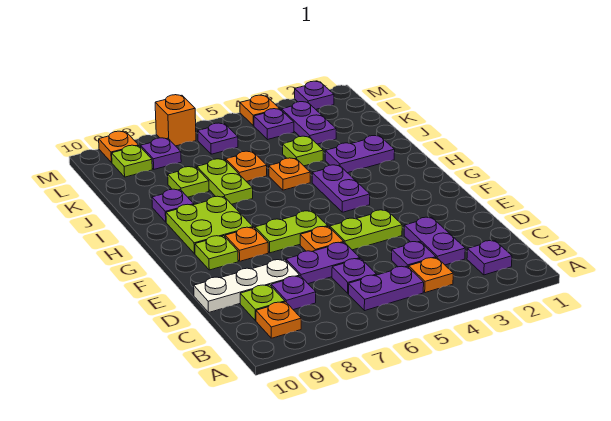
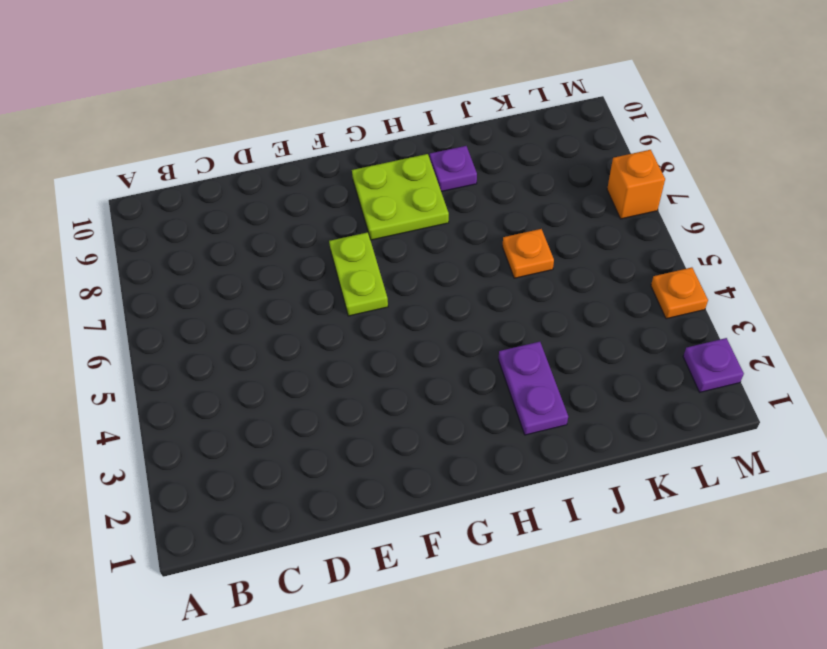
none -> purple plate B2 level 1
none -> orange plate B4 level 1
none -> purple plate B5:B6 level 1
none -> orange plate B9 level 1

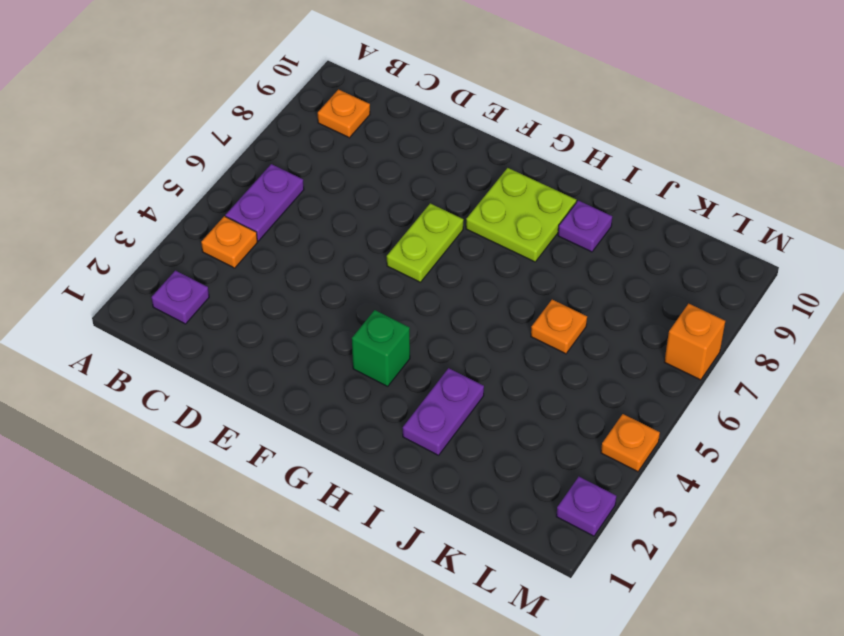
green brick G3 level 1 -> none
none -> purple plate C3:D3 level 1
none -> purple plate C4 level 1
none -> purple plate C6 level 1
none -> purple plate C8 level 1

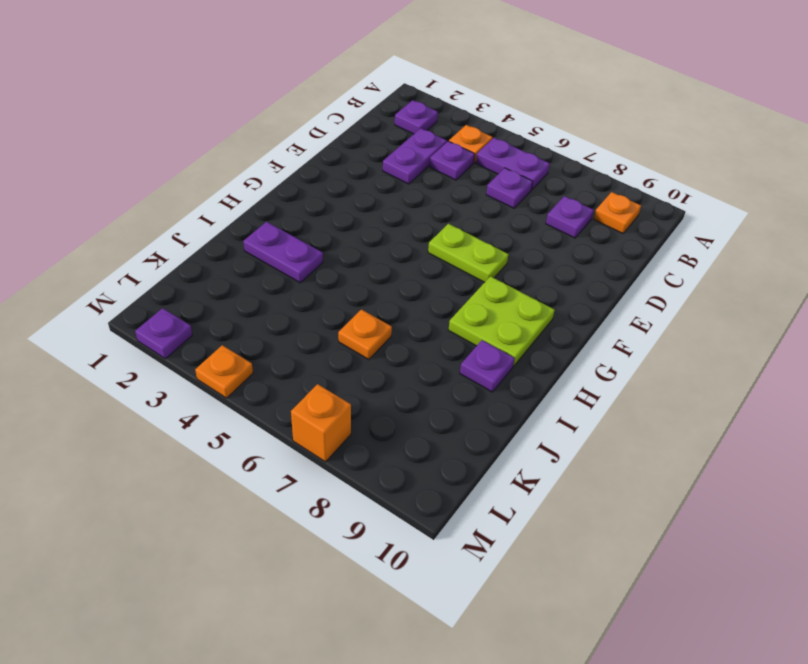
none -> lime plate C9 level 1
none -> purple plate D6:D7 level 1
none -> white plate D8:D10 level 1
none -> lime plate E4:E5 level 1

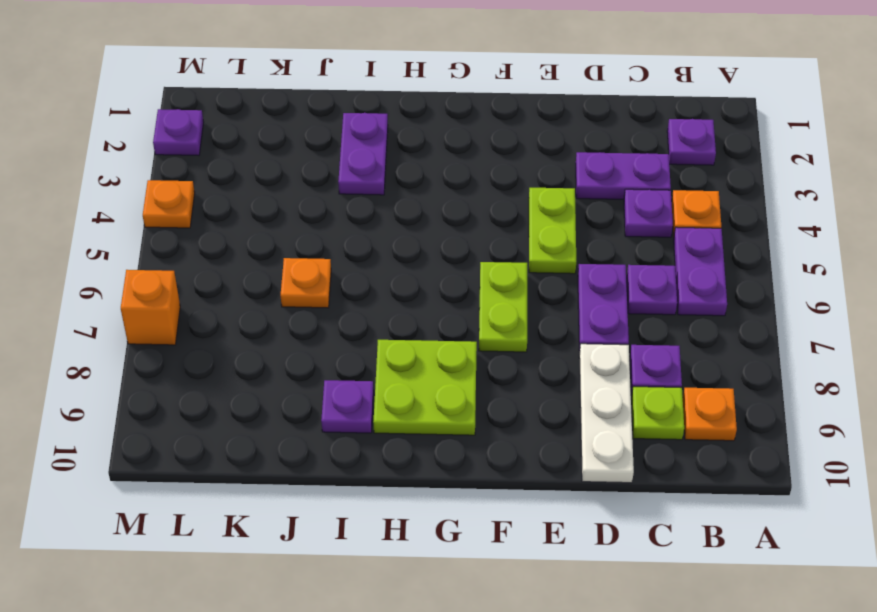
none -> orange plate E6 level 1
none -> orange plate F8 level 1
none -> lime plate F9 level 1
none -> purple plate G4:H4 level 1

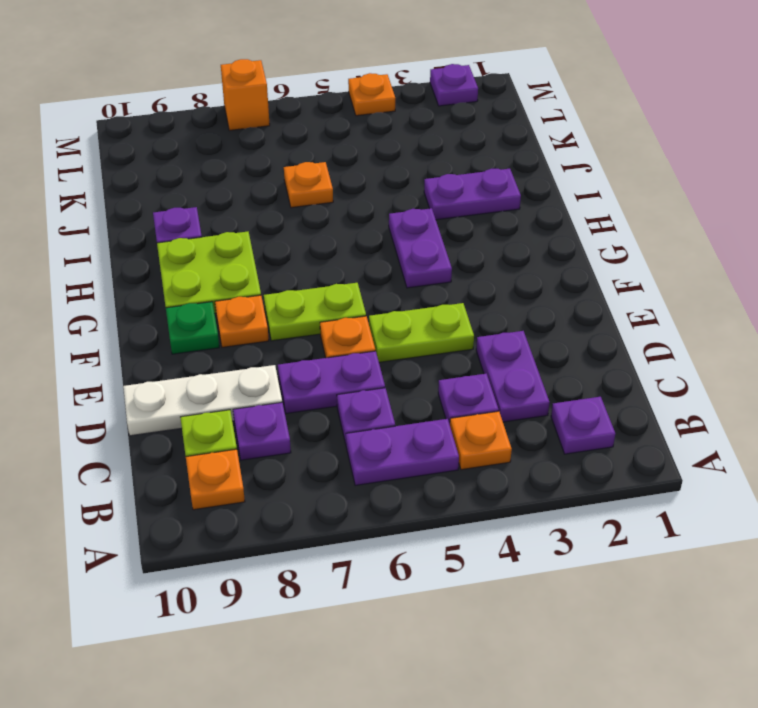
green plate F9 level 1 -> lime plate F9 level 1
none -> orange plate I5 level 1
none -> lime plate I7:J7 level 1
none -> lime plate J4 level 1
none -> lime plate J8 level 1

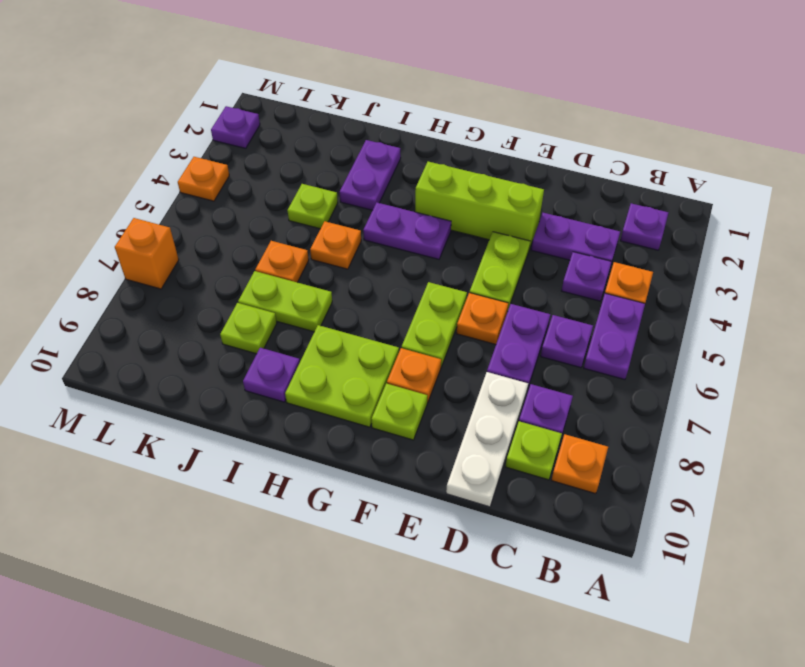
lime brick E3:G3 level 1 -> none
none -> purple plate K3:L3 level 1
none -> purple plate L4 level 1
none -> purple plate L6 level 1
none -> purple plate L8 level 1

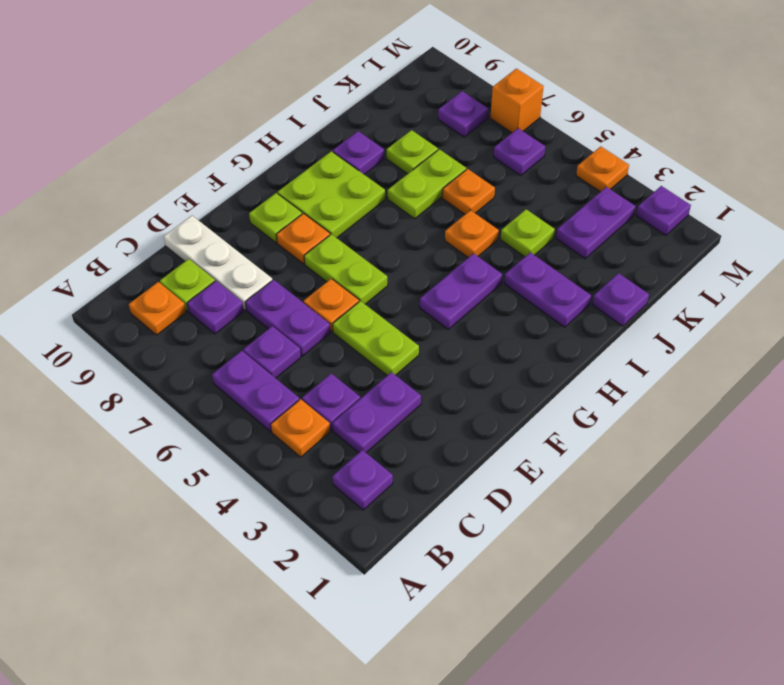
purple plate J1 level 1 -> purple plate L4 level 1
none -> lime plate L9 level 1
none -> orange plate M9 level 1

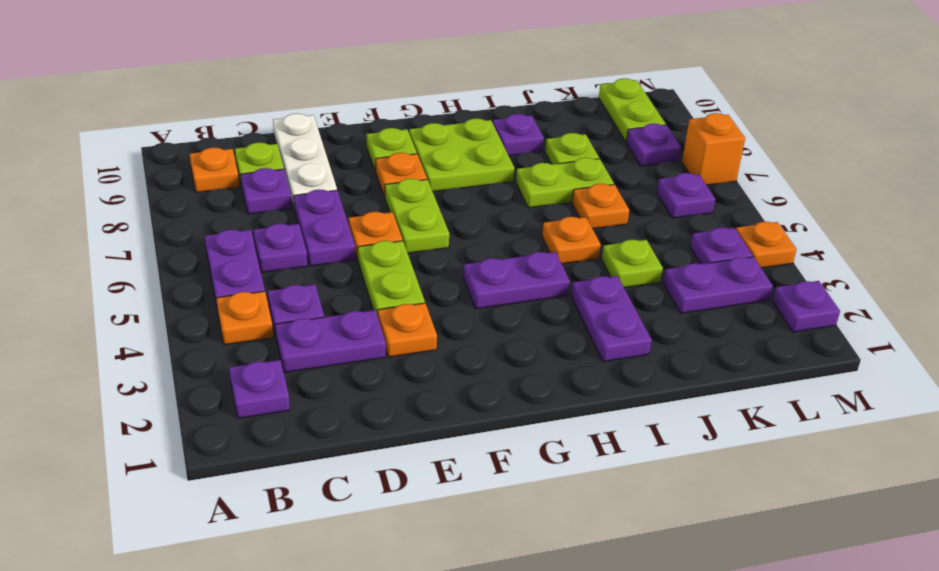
orange plate E3 level 1 -> orange plate M9 level 1
lime plate L9:L10 level 1 -> lime plate L9 level 1

